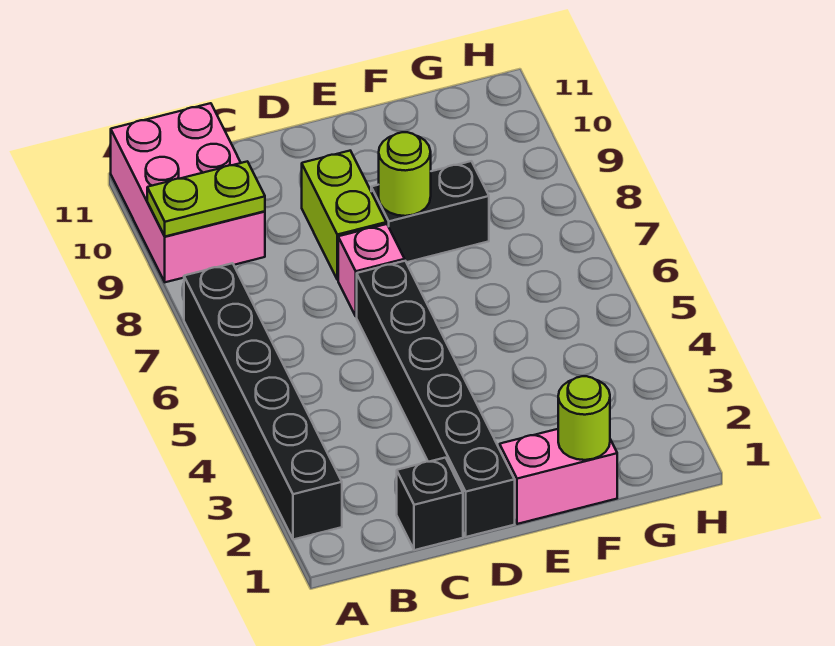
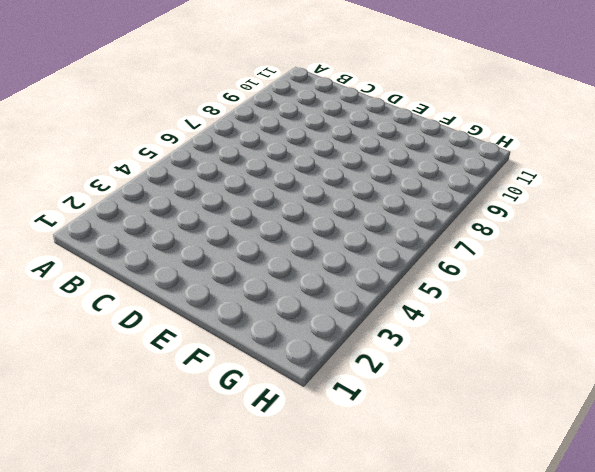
none -> black brick A2:A7 level 1
none -> pink brick A9:B11 level 1

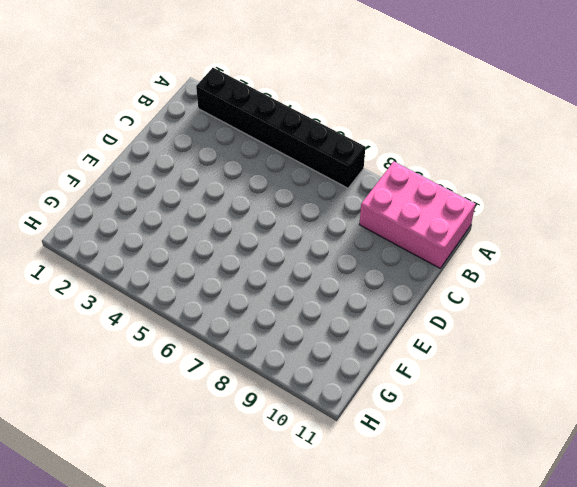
none -> black brick C1 level 1
none -> black brick D1:D6 level 1

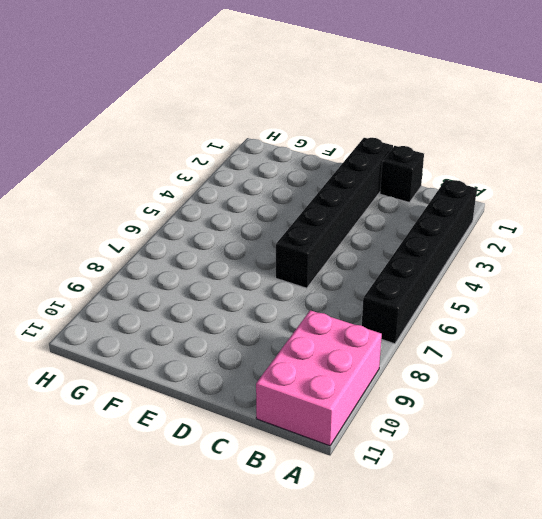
none -> pink brick D7 level 1
none -> lime brick D8:D9 level 1

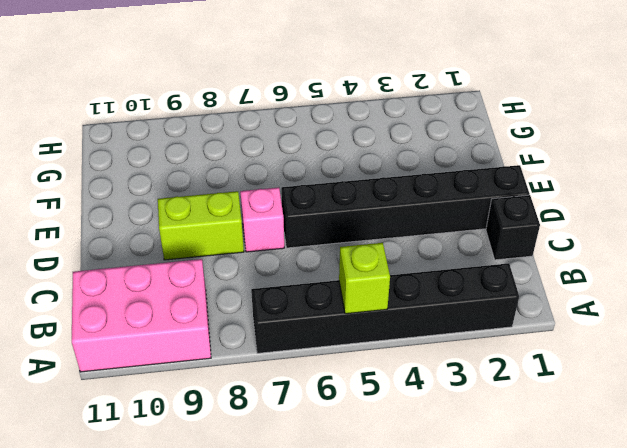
lime brick A5 level 2 -> none
none -> pink brick E1:F1 level 1
none -> black brick E8:F8 level 1

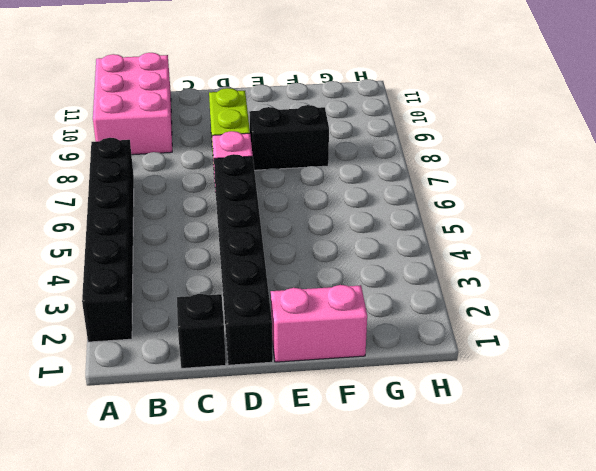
none -> lime plate A9:B9 level 2
none -> lime round brick E8 level 2

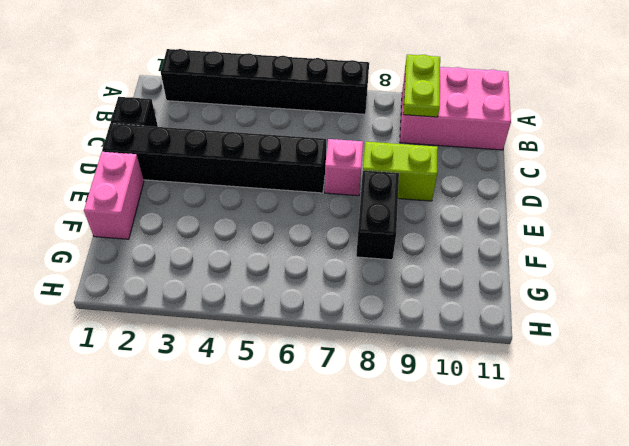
none -> lime round brick E8 level 2
none -> lime round brick F1 level 2

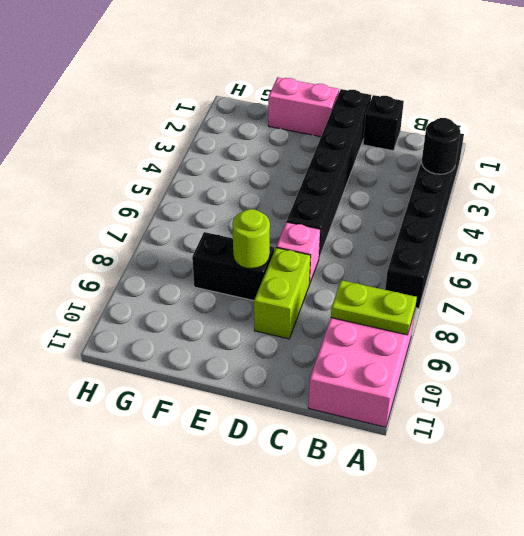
black round brick A3 level 2 -> none
none -> lime round brick F1 level 2

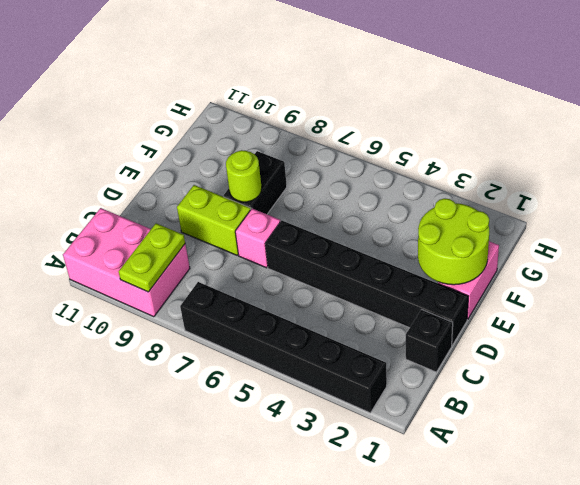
lime round brick E1:F2 level 2 -> lime round brick F1 level 2

